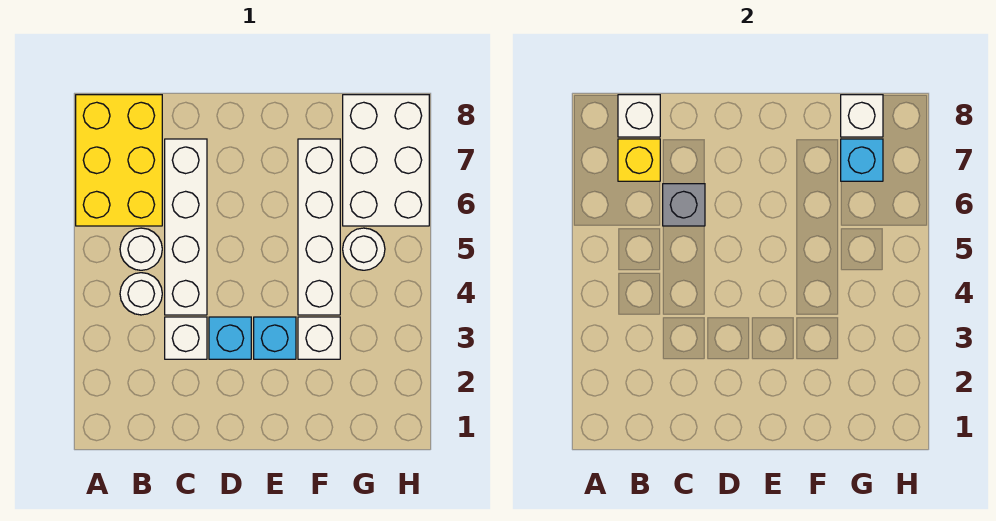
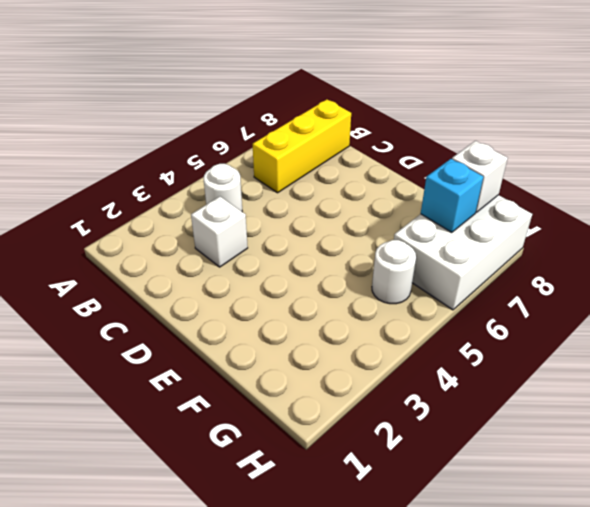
yellow brick B6:B8 level 1 -> yellow brick A6:B8 level 1
none -> white round brick B5 level 1
none -> white brick C4:C7 level 1
none -> cyan brick D3 level 1

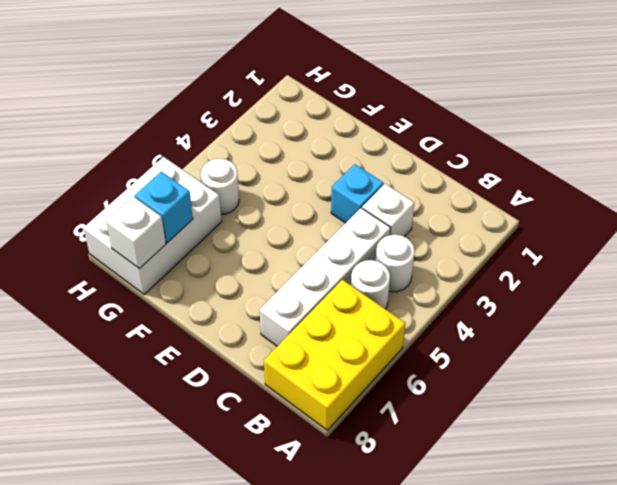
none -> cyan brick E3 level 1
none -> white brick F3 level 1
none -> white brick F4:F7 level 1

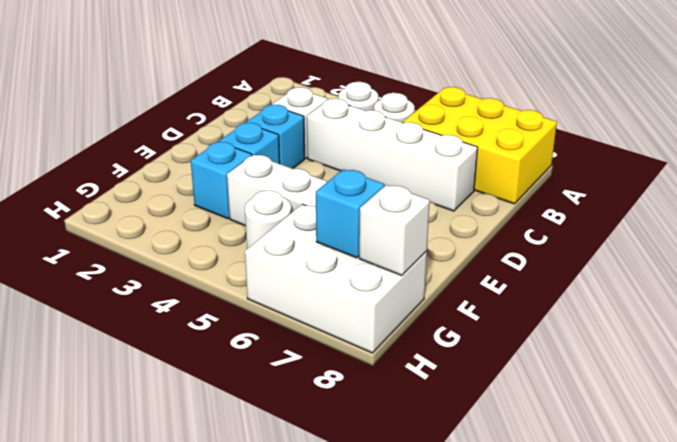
cyan brick F3 level 1 -> white brick F3 level 1
none -> yellow brick B7 level 2
none -> white brick B8 level 2
none -> grey brick C6 level 2

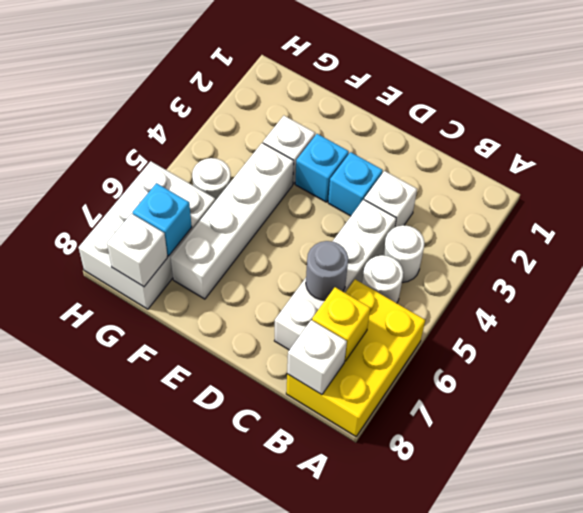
grey round brick C6 level 2 -> grey brick C6 level 2

